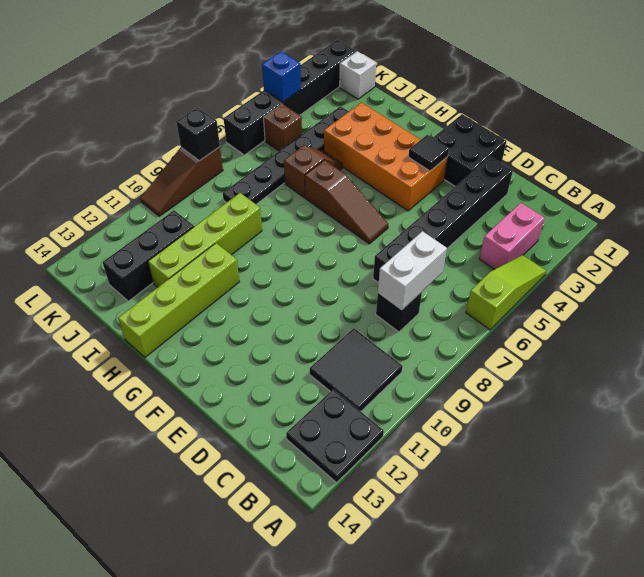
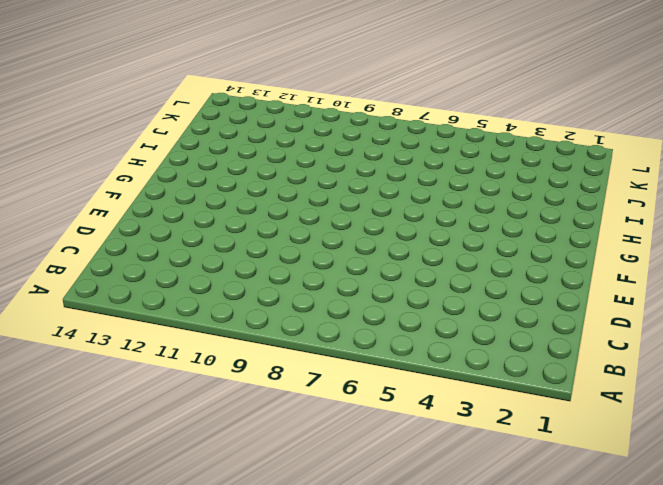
none -> lime slope A4:A6 level 1 top 6
none -> black plate A12:B13 level 1
none -> pink brick B3:B4 level 1

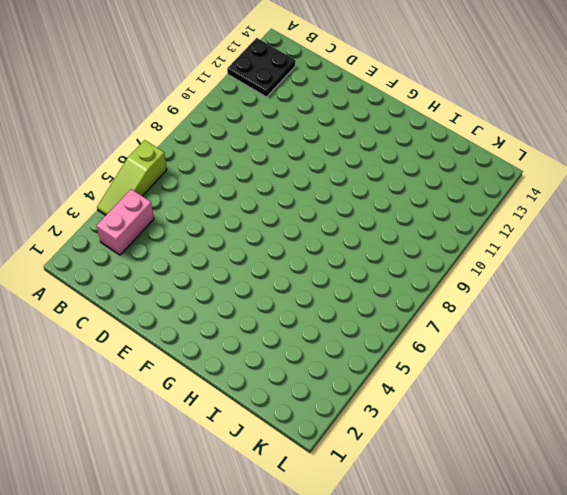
none -> black tile B10:C11 level 1
none -> black brick C8 level 1
none -> black brick D2:D7 level 1

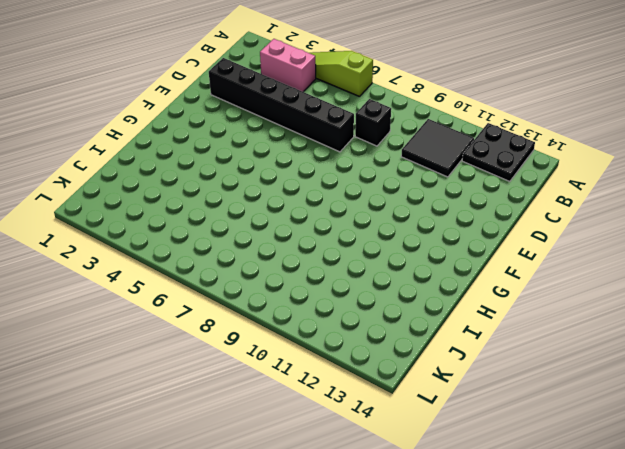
none -> black brick E1:F2 level 1
none -> orange brick F3:I4 level 1
none -> brown slope F6:H6 level 1 top H

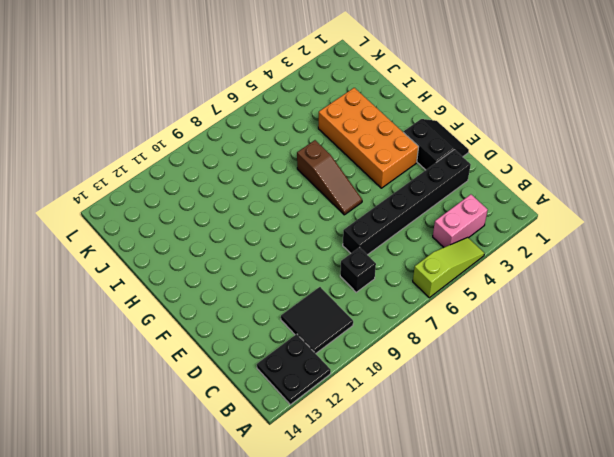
black slope E1:F2 level 1 top 2 -> black brick E1:F2 level 1
none -> lime brick H11:H14 level 1
none -> brown slope I5:I6 level 1 top 6
none -> lime brick I9:I12 level 1

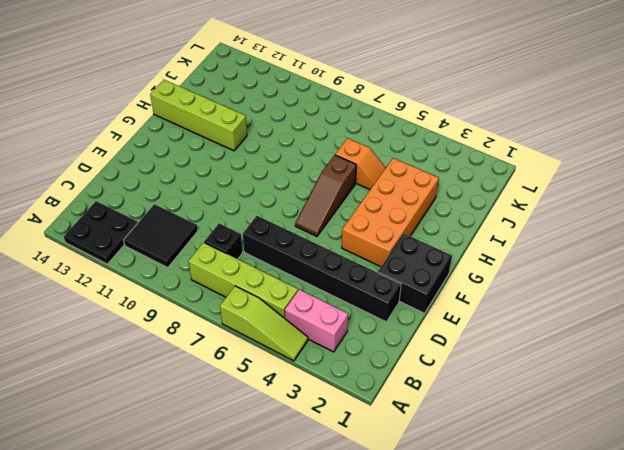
lime brick B5:B8 level 1 -> lime brick I9:I12 level 1
orange slope I5:I6 level 1 top 6 -> brown slope I5:I6 level 1 top 6
none -> black plate J3:J8 level 1
none -> black brick J11:J13 level 1
none -> white brick K1 level 1

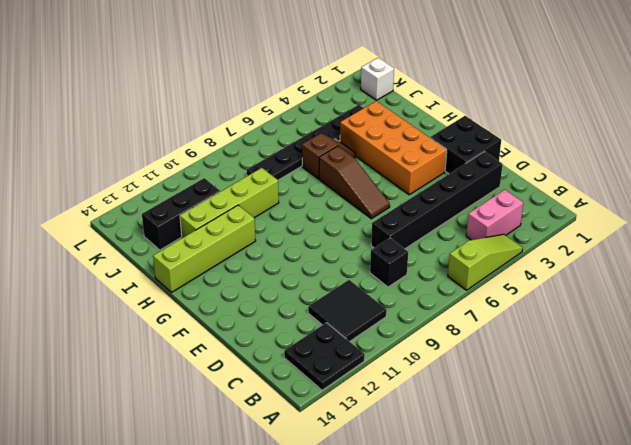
none -> brown brick K5 level 1
none -> black brick L1:L6 level 1
none -> brown slope L8:L10 level 1 top 8

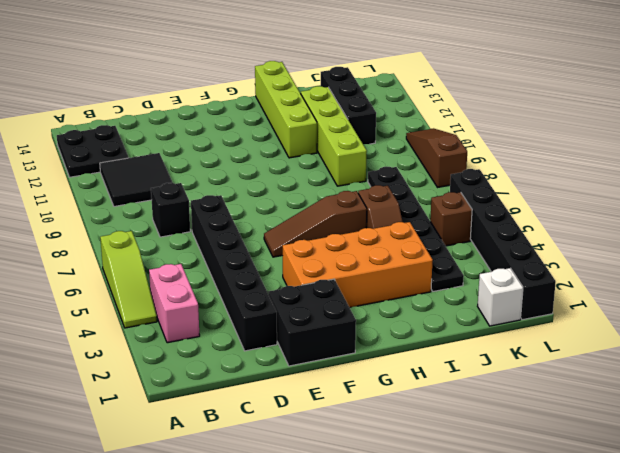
none -> white brick C7:C8 level 2
none -> black tile F3 level 2
none -> blue brick L4 level 2

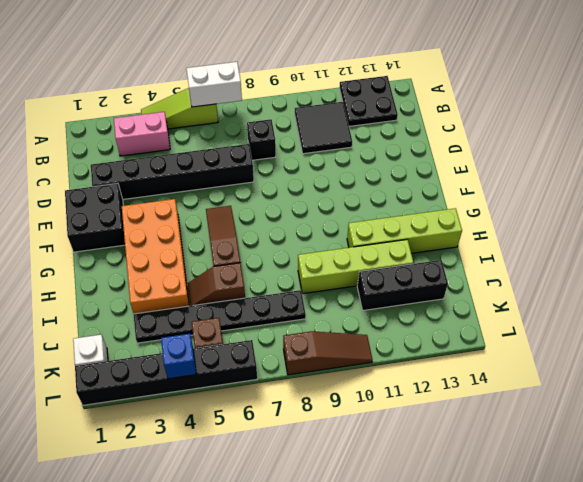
white brick A6:A7 level 2 -> white brick C7:C8 level 2
none -> black tile F3 level 2
none -> black brick L8 level 2

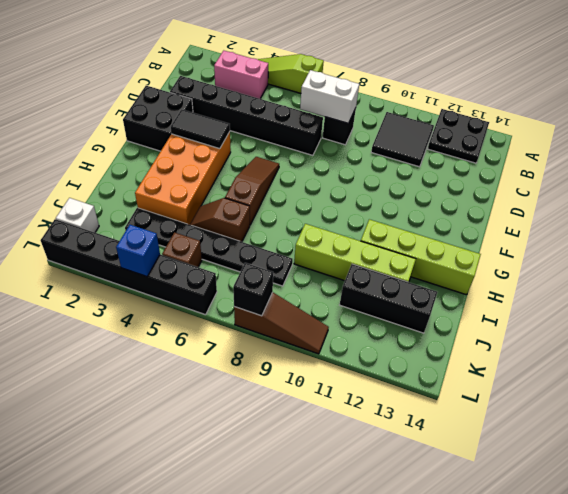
black tile F3:F4 level 2 -> black tile F3 level 2

